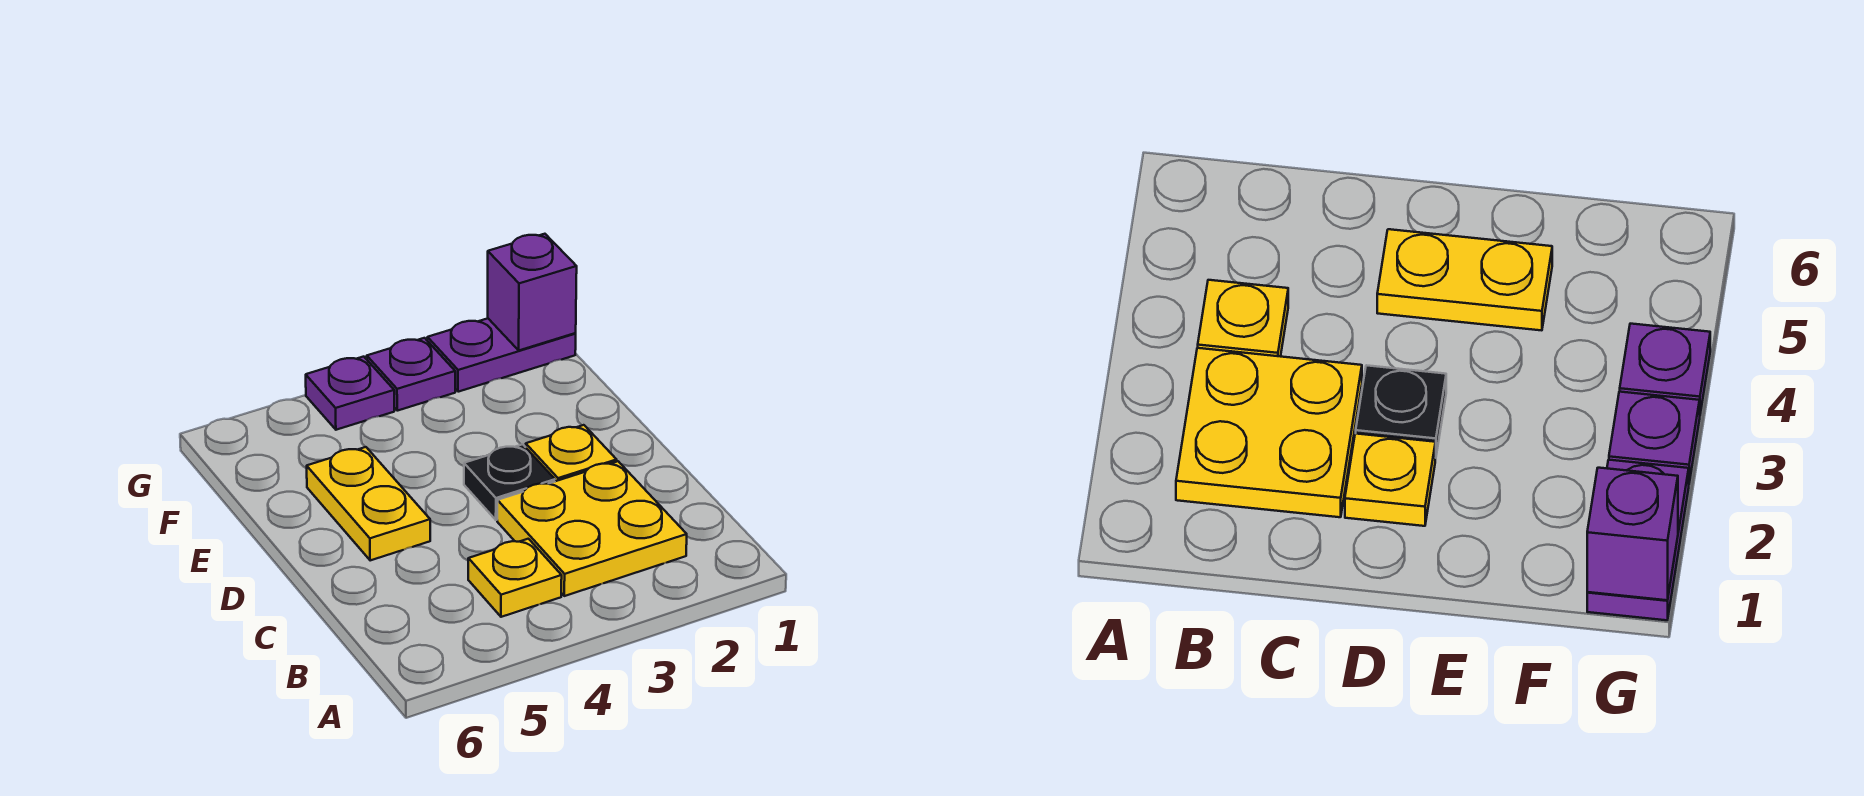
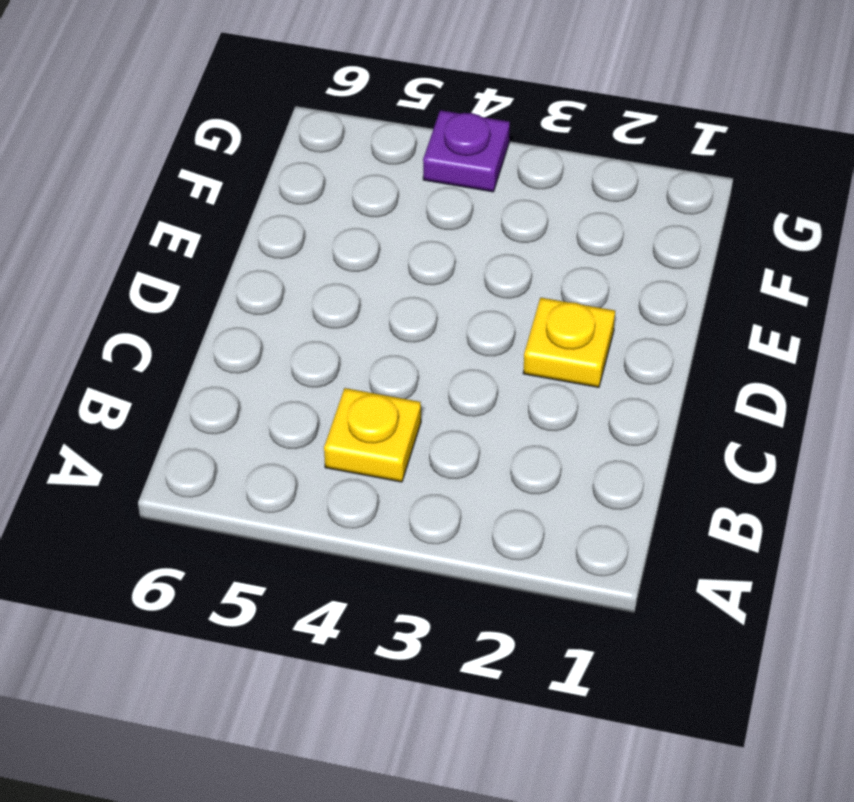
none -> yellow plate B2:C3 level 1
none -> black plate D3 level 1

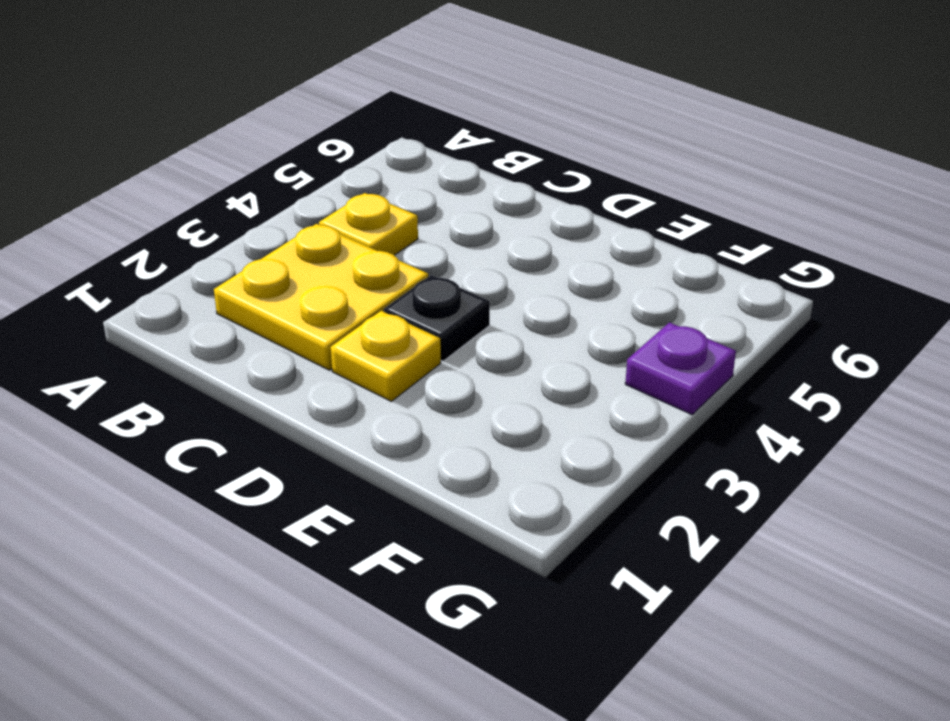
none -> yellow plate D5:E5 level 1
none -> purple plate G1:G2 level 1

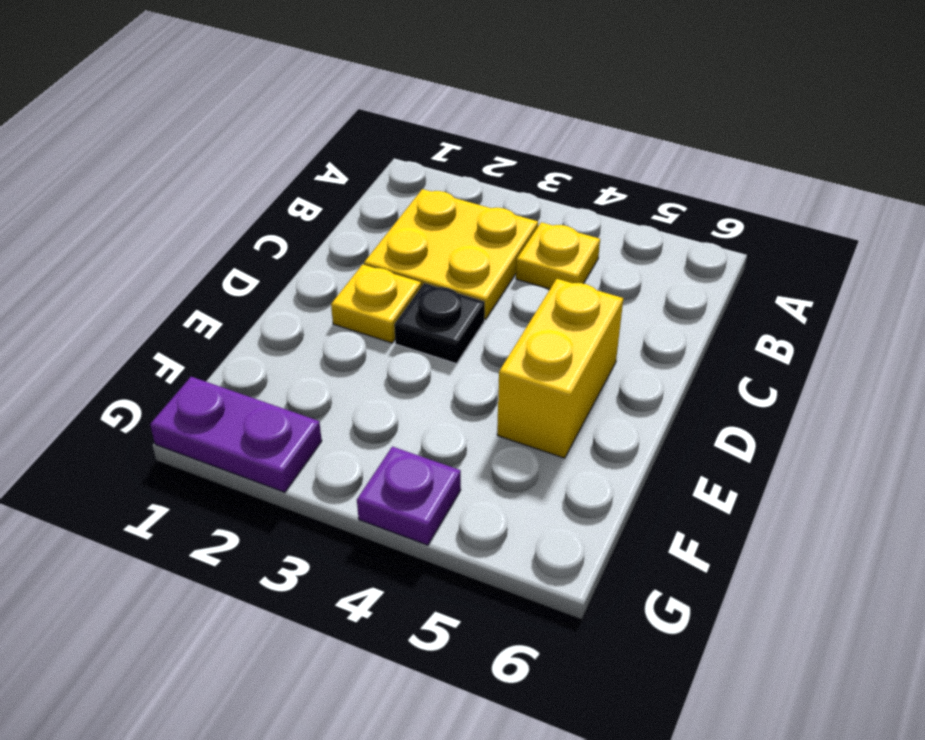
yellow brick D5:E5 level 1 -> yellow plate D5:E5 level 1
none -> purple plate G3 level 1
none -> purple brick G1 level 2

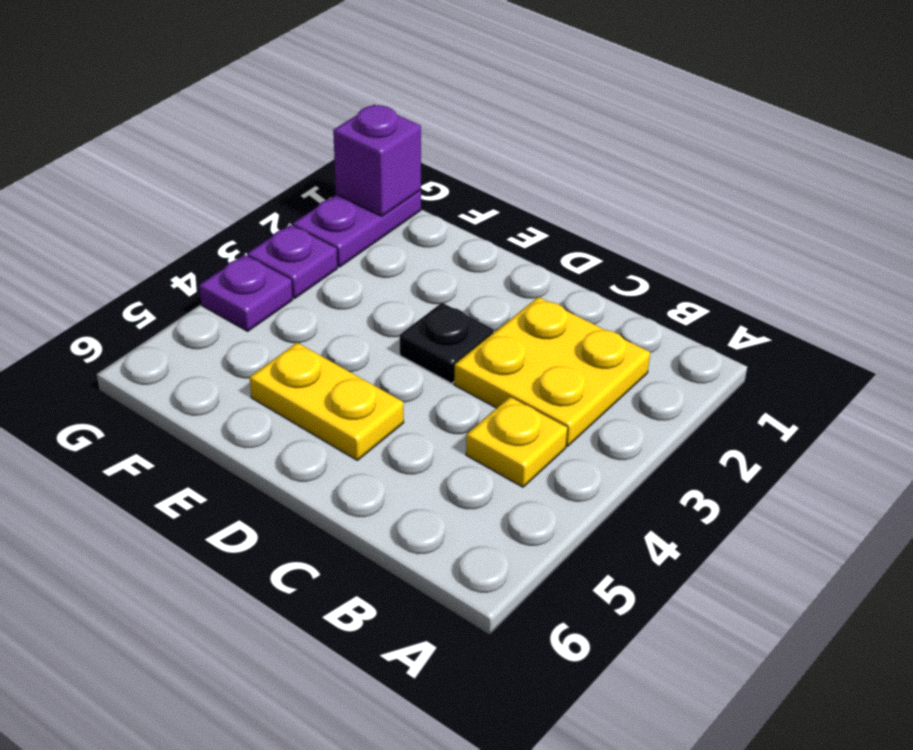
none -> yellow plate D2 level 1

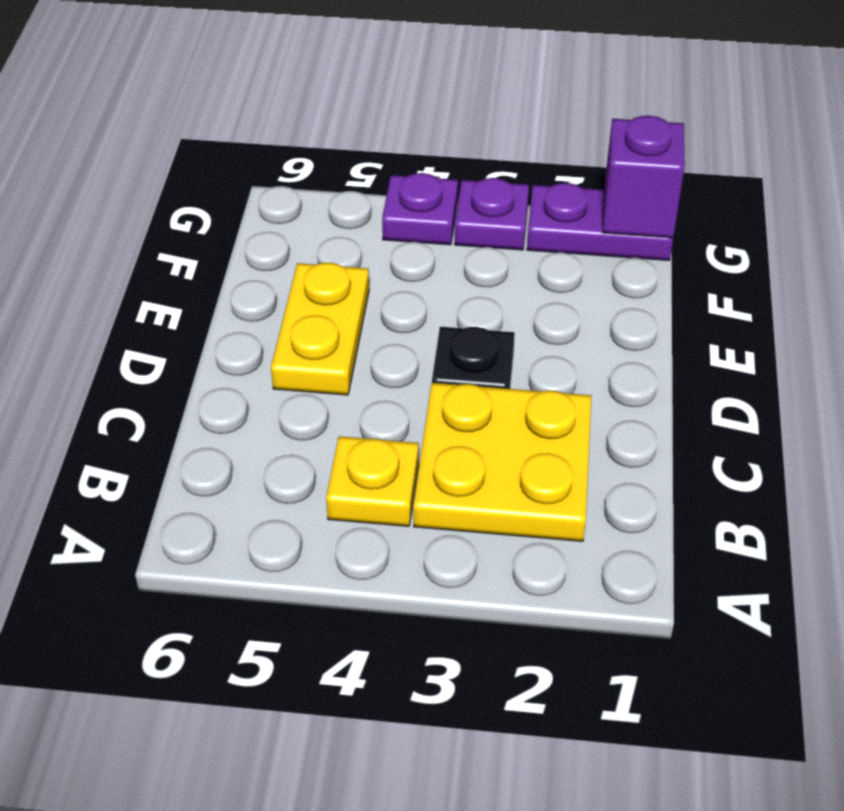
none -> yellow plate D2 level 1

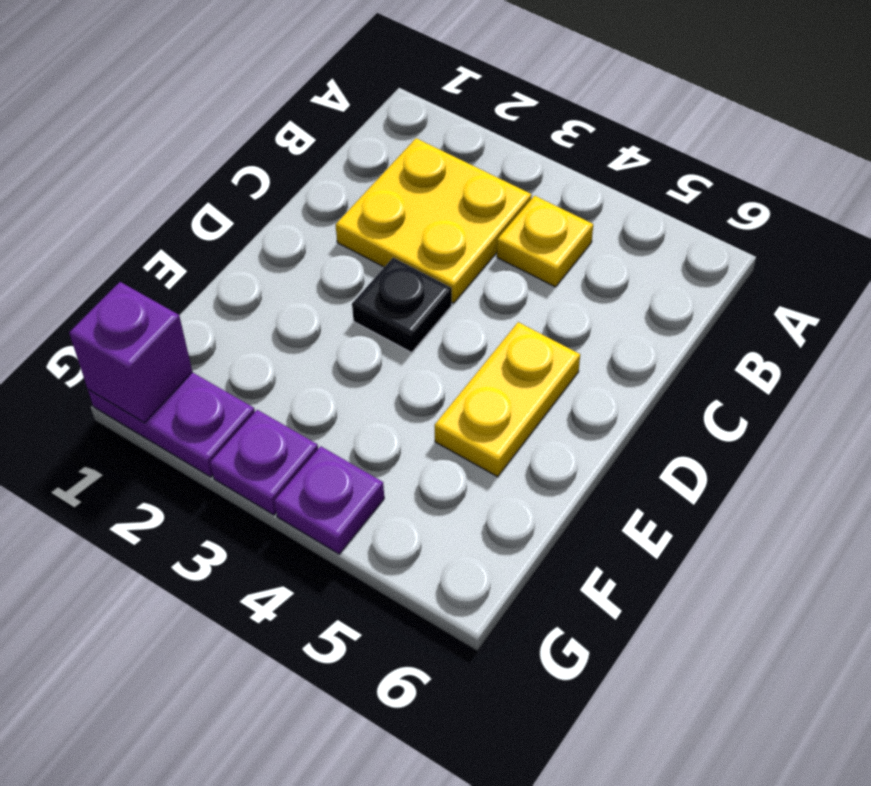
none -> yellow plate D2 level 1

